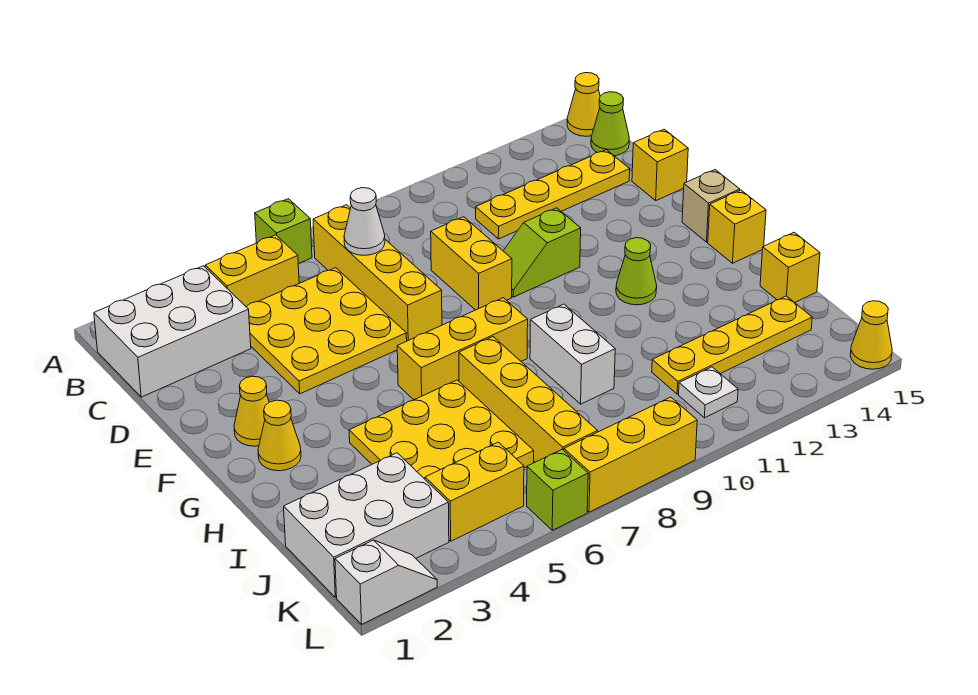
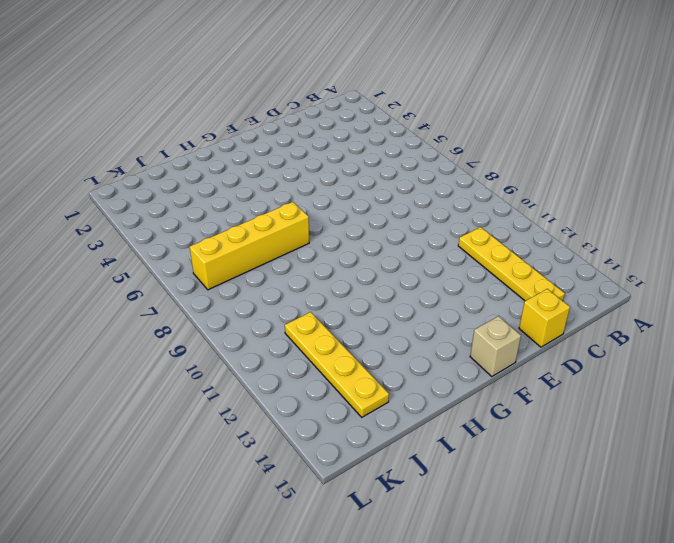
none -> lime brick A6 level 1
none -> yellow cone A15 level 1
none -> white brick B1:C3 level 1
none -> yellow brick B4:B5 level 1

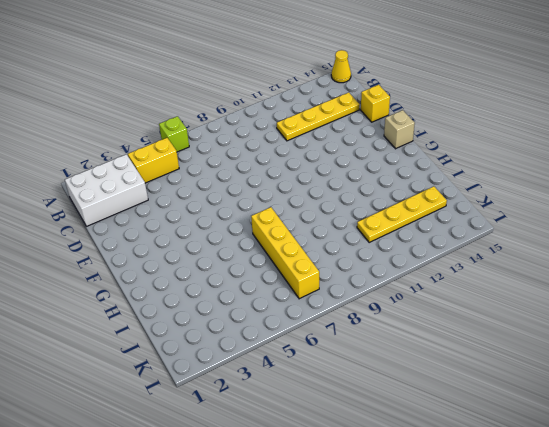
none -> yellow brick B7:E7 level 1
none -> lime cone B15 level 1
none -> yellow plate C4:E6 level 1
none -> yellow brick D9:E9 level 1

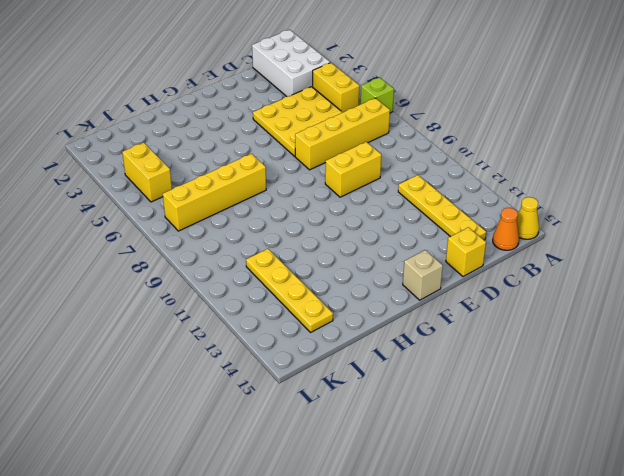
orange cone B15 level 1 -> lime cone B15 level 1
none -> lime slope E10:E11 level 1 top 11
none -> yellow cone F2 level 1
none -> yellow cone G2 level 1
none -> yellow brick G6:G8 level 1

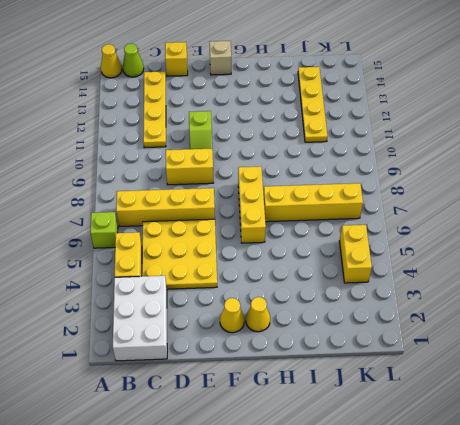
none -> lime cone G12 level 1
none -> yellow brick G15 level 1
none -> yellow plate H4:J6 level 1
none -> white brick H9:I9 level 1

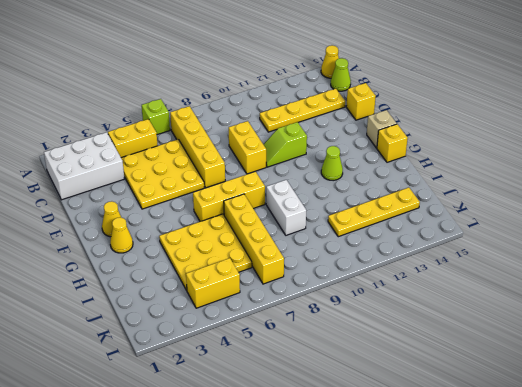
none -> yellow brick I15 level 1
none -> white brick J1:K3 level 1
none -> white plate K11 level 1
none -> white slope L1:L2 level 1 top 1

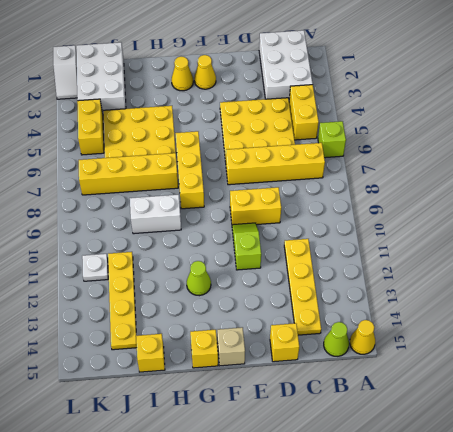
none -> lime brick L6 level 1
none -> yellow brick L7:L9 level 1
none -> yellow cone L15 level 1
none -> white cone C7 level 2

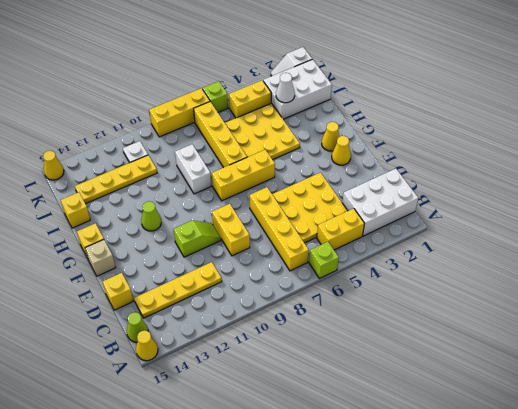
white cone J3 level 2 -> white cone C7 level 2

